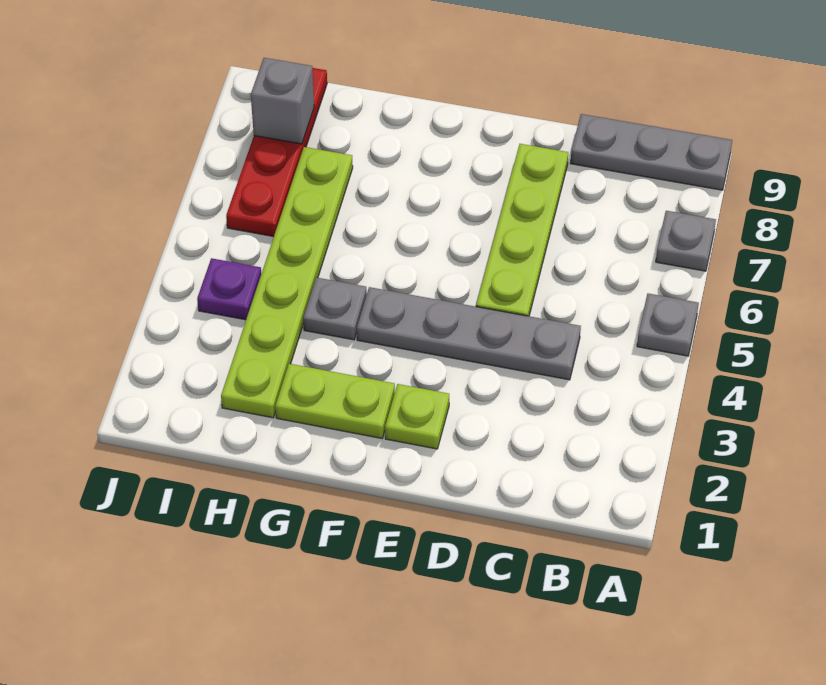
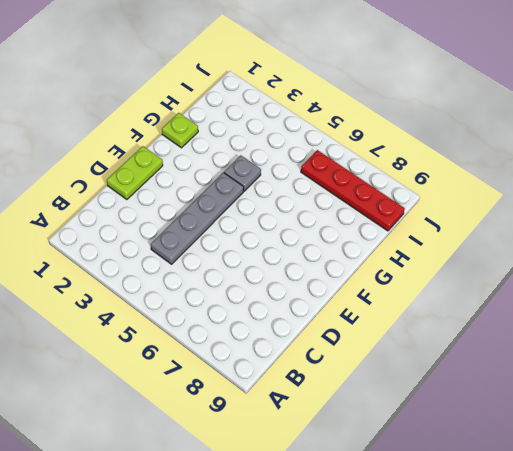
lime plate D1:E1 level 1 -> lime plate F2:G2 level 1
lime plate G1 level 1 -> lime plate E2 level 1
none -> grey plate A5 level 1
none -> grey plate A7 level 1
none -> grey plate A9:C9 level 1

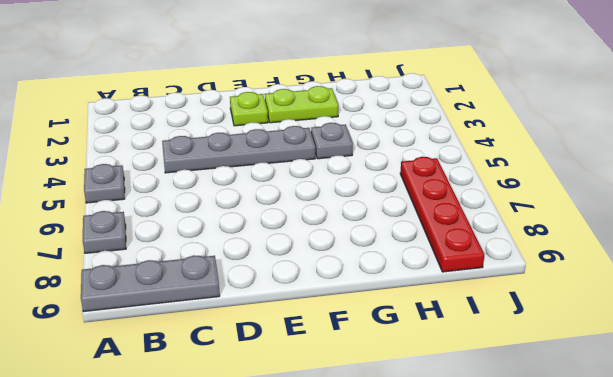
none -> lime plate D5:D8 level 1
none -> lime plate H2:H7 level 1
none -> purple plate I4 level 1

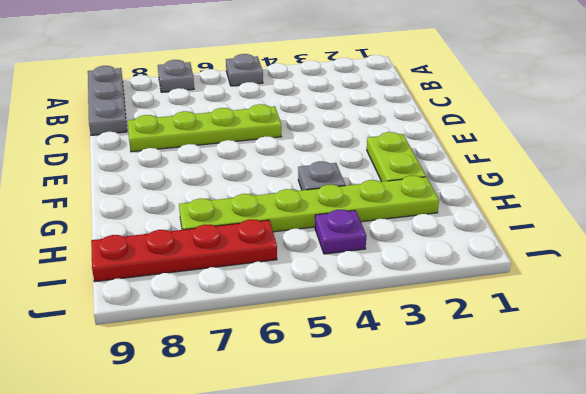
none -> grey plate C4:F4 level 1
none -> lime plate E2 level 1
none -> grey brick I8 level 2

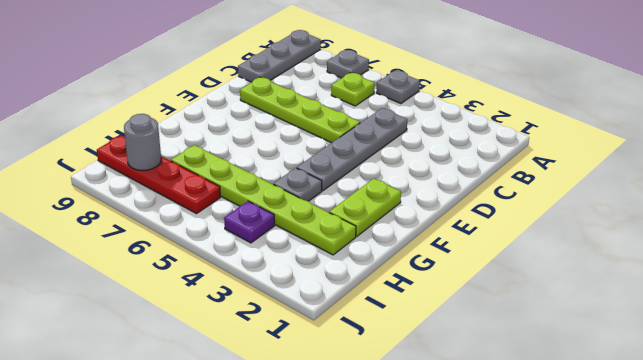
lime plate B6 level 1 -> lime plate E2 level 1
grey round brick I8 level 2 -> grey brick I8 level 2

